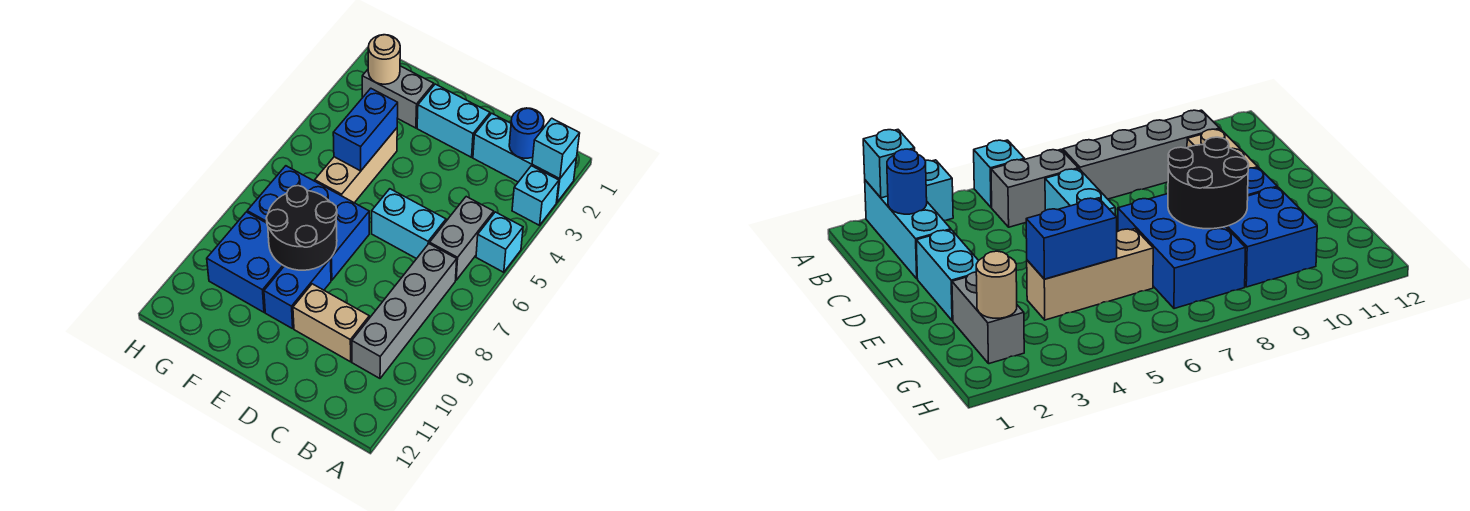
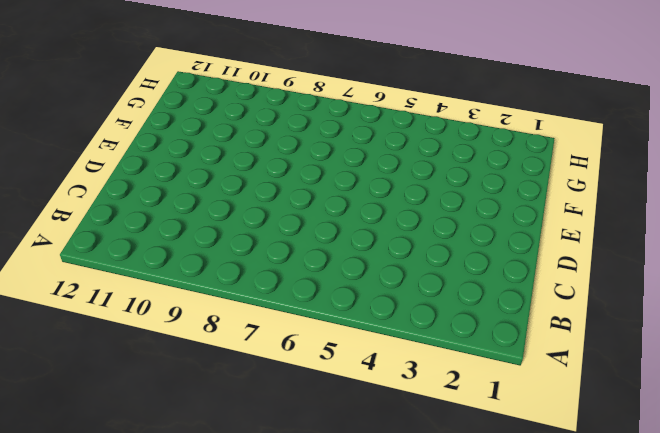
none -> cyan brick A2:C2 level 1
none -> cyan brick A3 level 1
none -> cyan brick A5 level 1

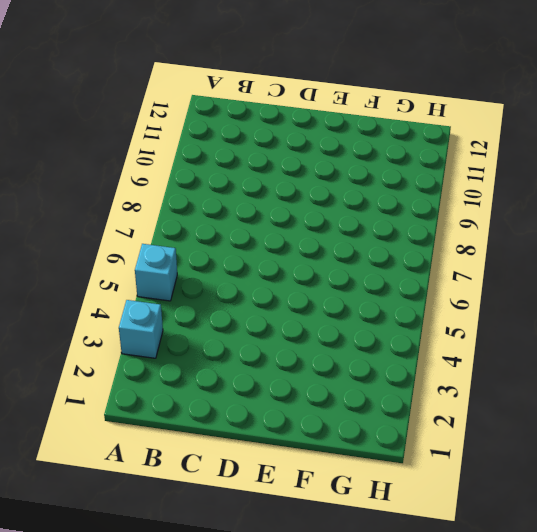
none -> cyan brick A2:C2 level 1
none -> grey brick B5:B6 level 1
none -> grey brick B7:B10 level 1

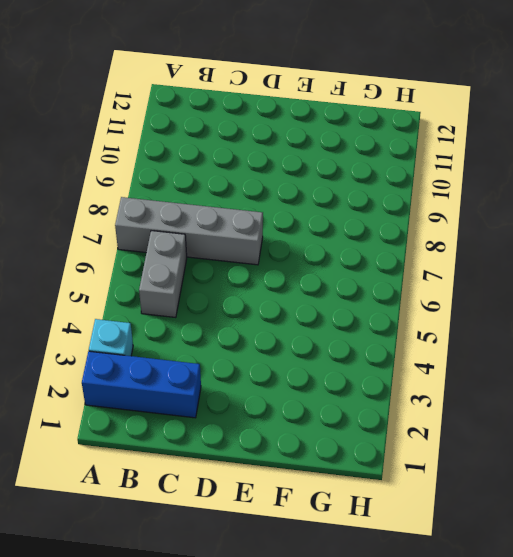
blue brick A2:C2 level 1 -> cyan brick A2:C2 level 1
grey brick A7:D7 level 1 -> grey brick B7:B10 level 1
none -> cyan brick A5 level 1
none -> cyan brick C6:D6 level 1
none -> tan brick C10:D10 level 1

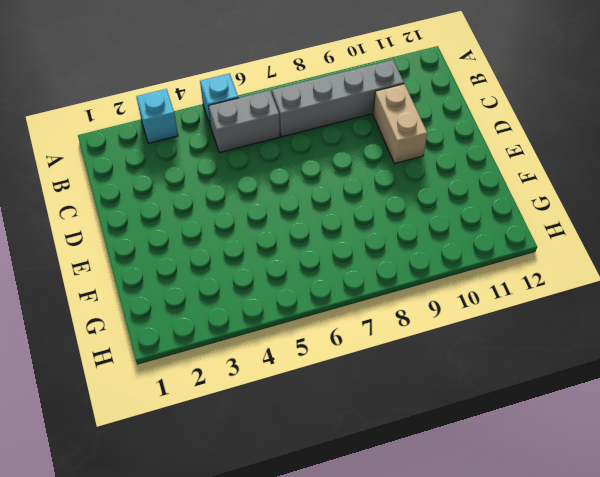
none -> cyan brick A2:C2 level 1
none -> cyan brick C6:D6 level 1
none -> cyan brick D2:E2 level 1

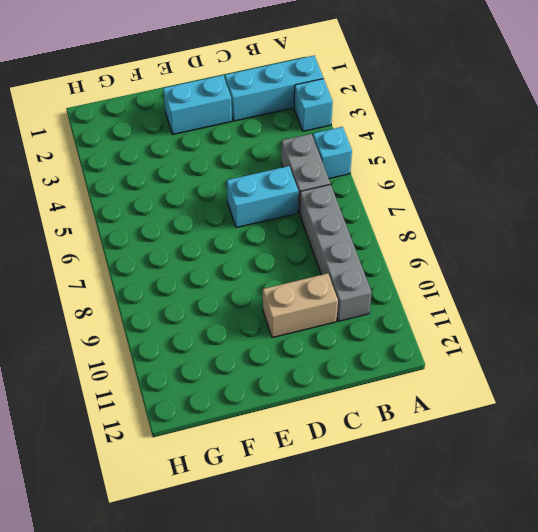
none -> blue brick E7:G8 level 1
none -> blue brick E9:E10 level 1
none -> grey brick F2:G2 level 1

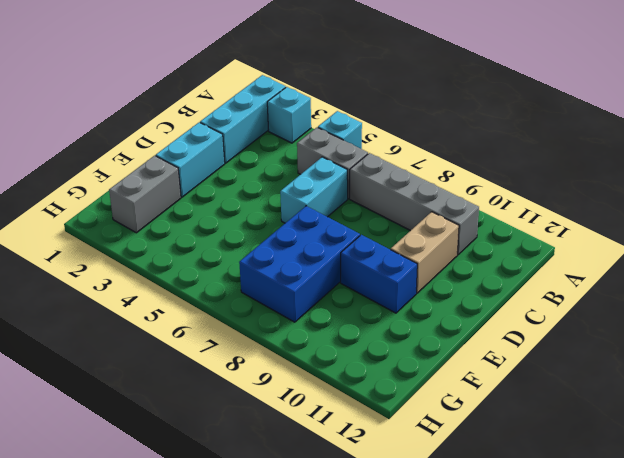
none -> tan brick F4:F6 level 1
none -> blue brick F9:G10 level 1
none -> cyan brick A2 level 2

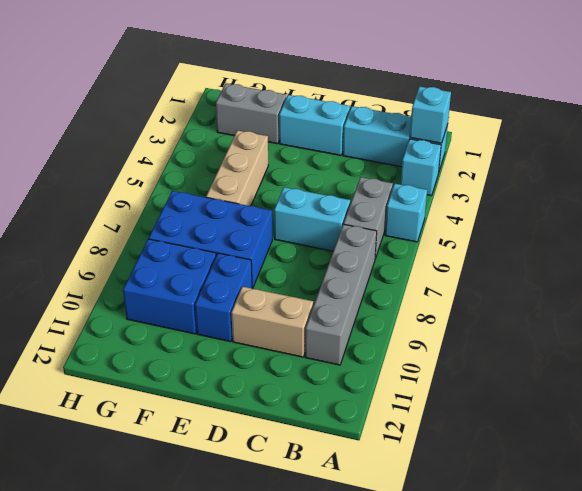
none -> blue round brick B2 level 2
none -> black round brick E8:F9 level 2
none -> blue brick F4:F5 level 2

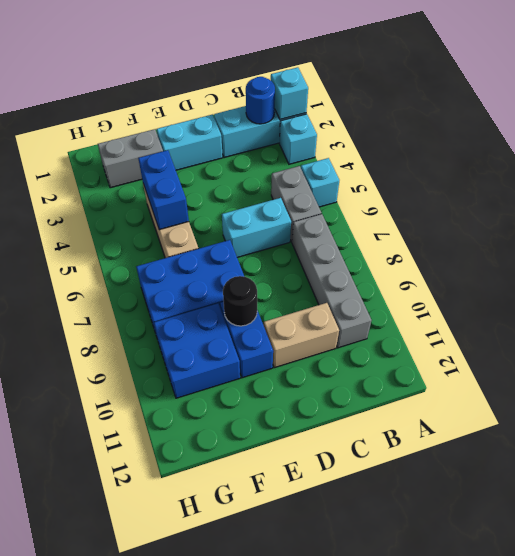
black round brick E9 level 2 -> black round brick E8:F9 level 2
none -> tan round brick G2 level 2

